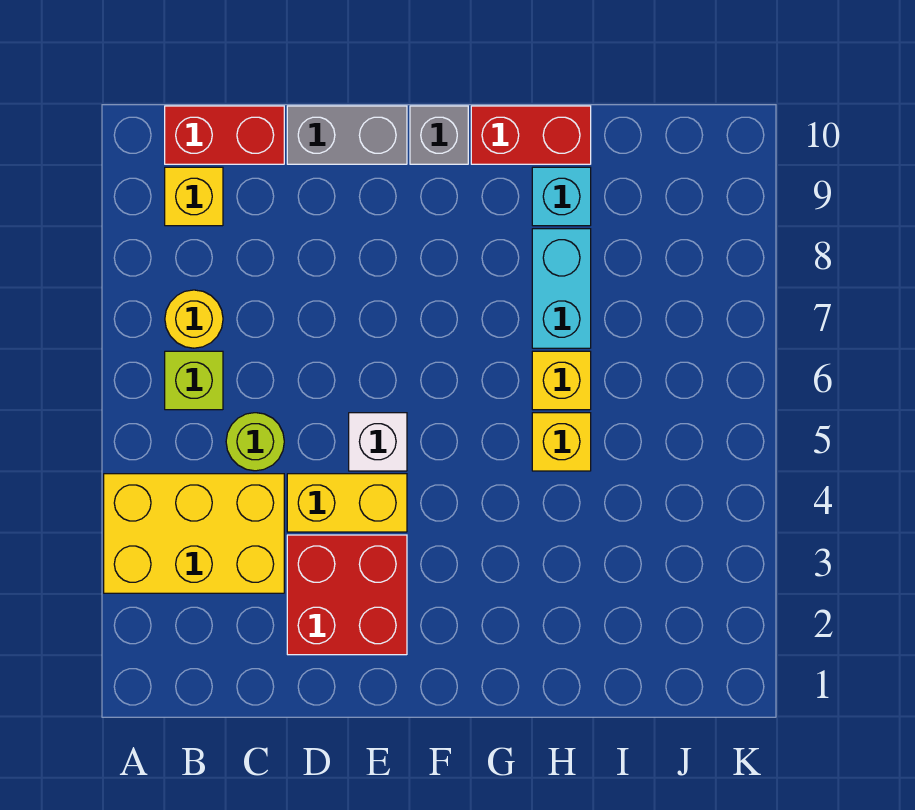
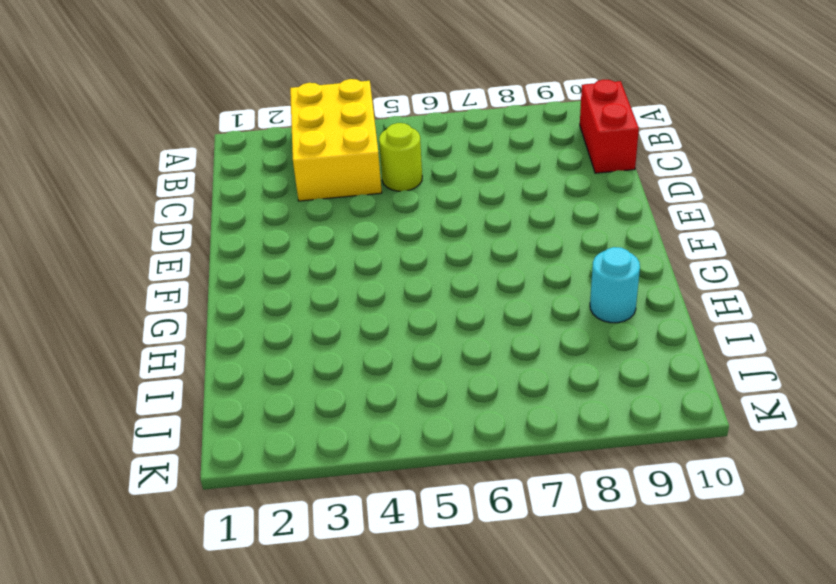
cyan round brick H9 level 1 -> cyan brick H9 level 1
none -> lime brick B6 level 1
none -> yellow round brick B7 level 1
none -> yellow brick B9 level 1

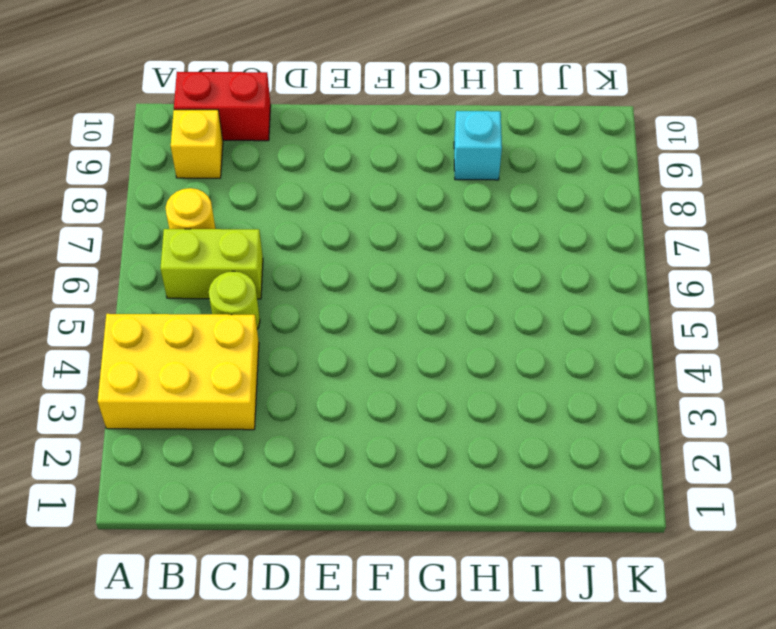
lime brick B6:C6 level 1 -> lime brick B6 level 1
none -> red brick D2:E3 level 1
none -> yellow brick D4:E4 level 1
none -> grey brick D10:E10 level 1

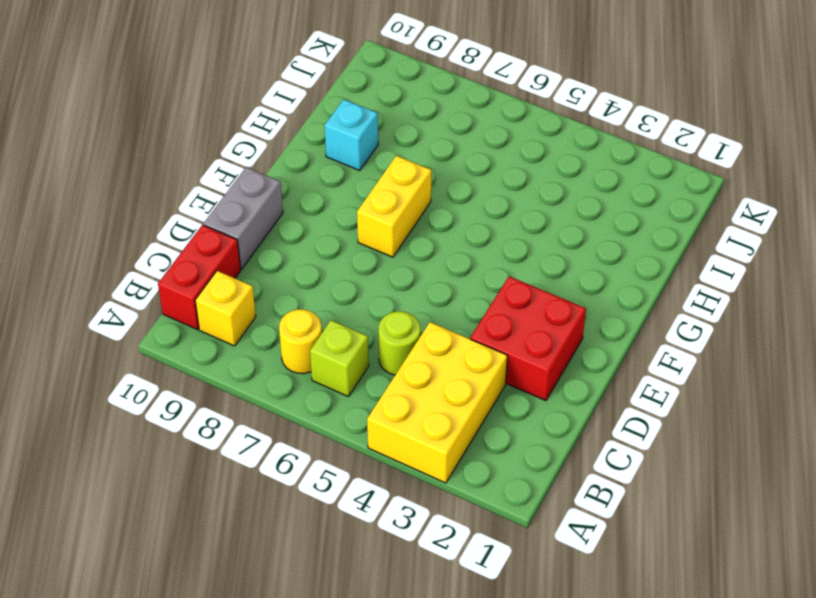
yellow brick F7:G7 level 1 -> yellow brick D4:E4 level 1
none -> white brick E5 level 1
none -> grey brick F10 level 1
none -> red brick G10:H10 level 1

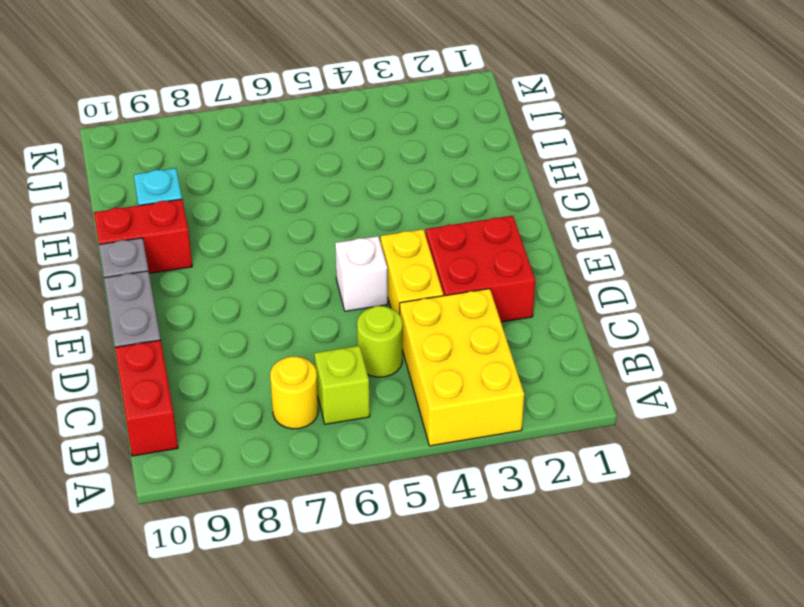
red brick G9:G10 level 1 -> red brick G10:H10 level 1
none -> yellow brick B9 level 1
none -> yellow brick H5 level 1
none -> yellow brick H6 level 1

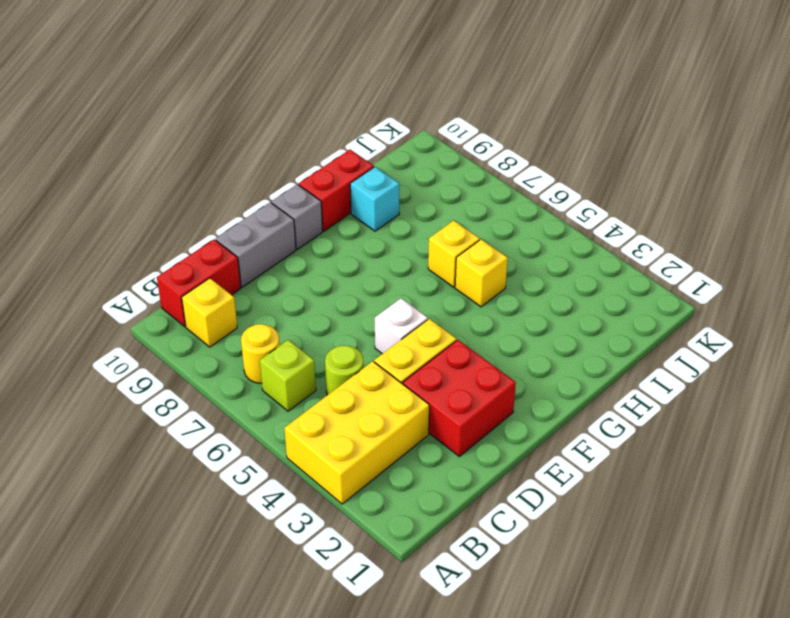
none -> cyan brick H7:H8 level 1

